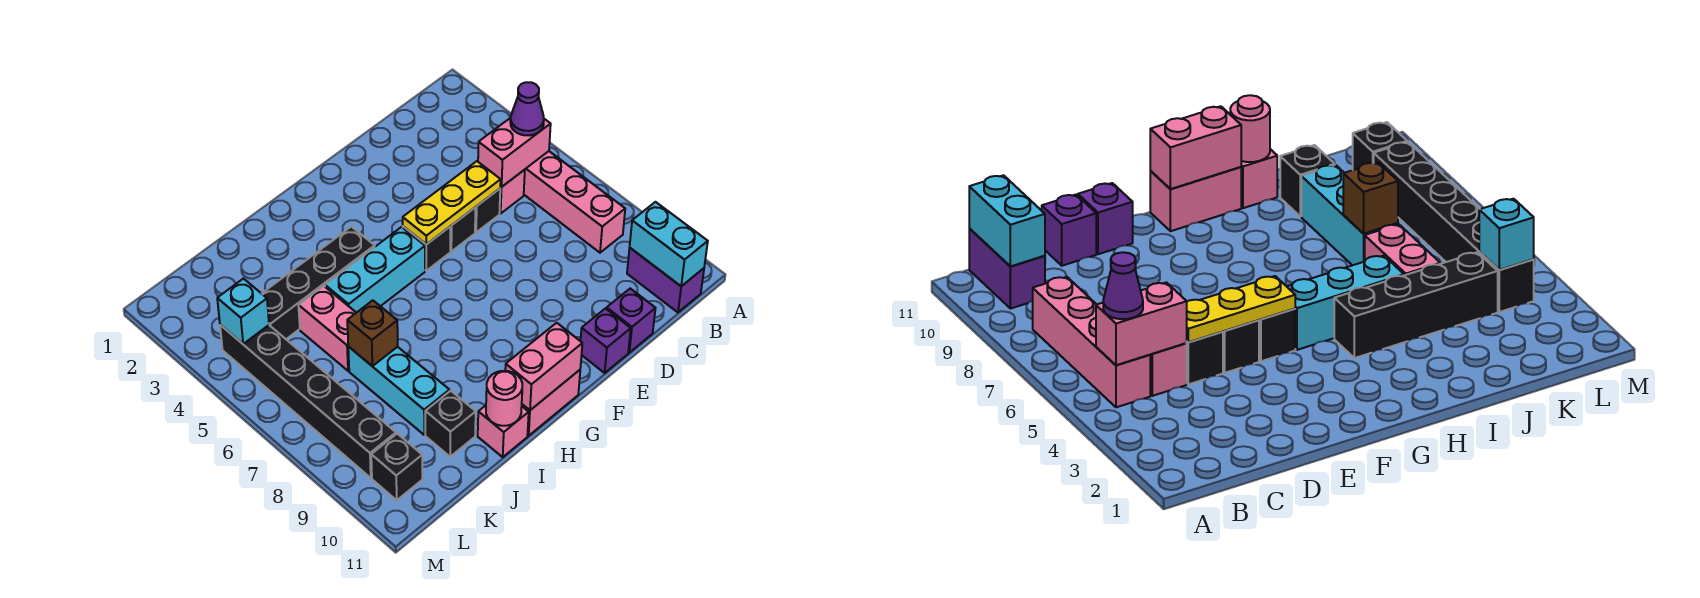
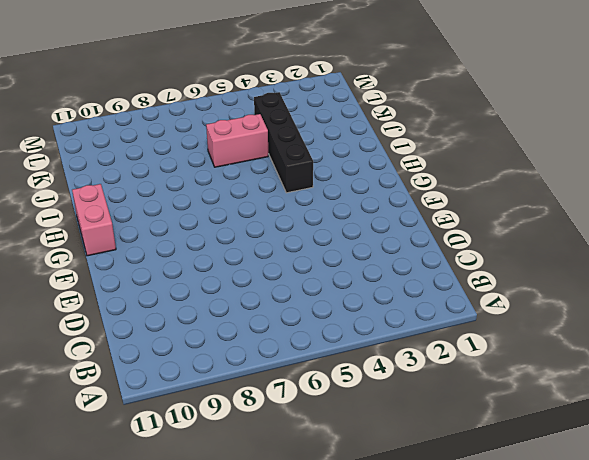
none -> pink brick B5:B8 level 1
none -> purple brick B10:B11 level 1
none -> pink brick C5 level 1

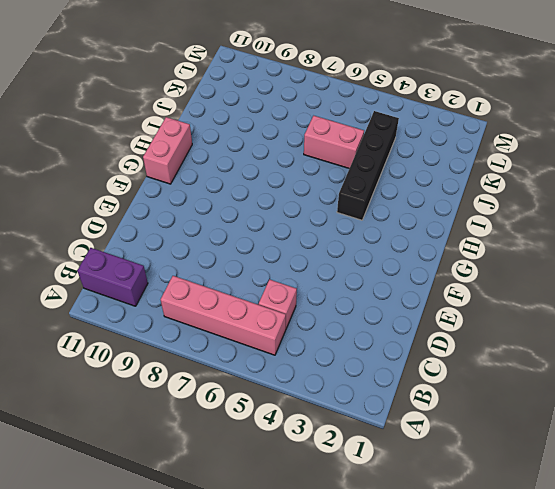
none -> black brick D5 level 1
none -> purple brick D11 level 1
none -> black brick E5 level 1

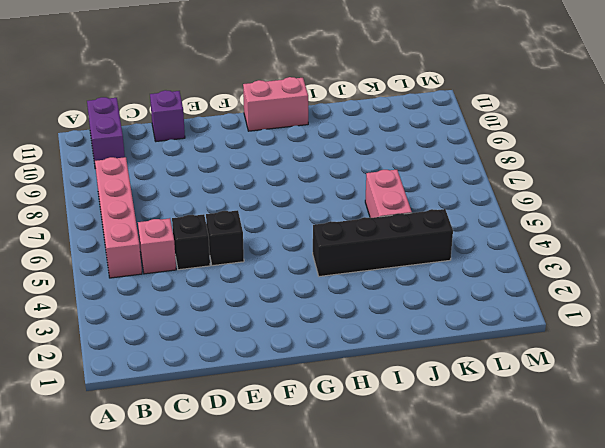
none -> purple brick E11 level 1
none -> black brick F5 level 1
none -> cyan brick G5:I5 level 1

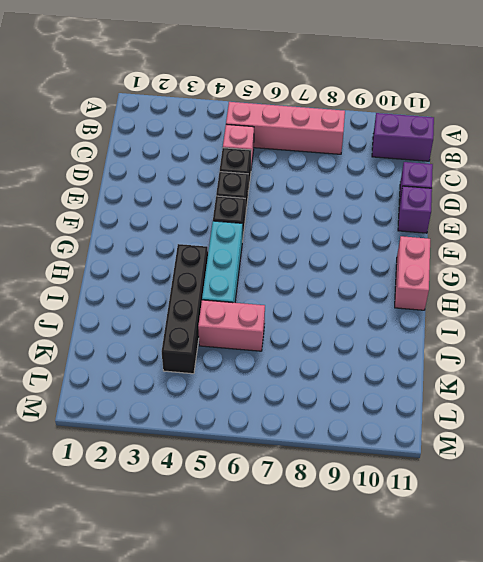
none -> pink brick I11 level 1
none -> cyan brick J7:J9 level 1
none -> black brick J10 level 1

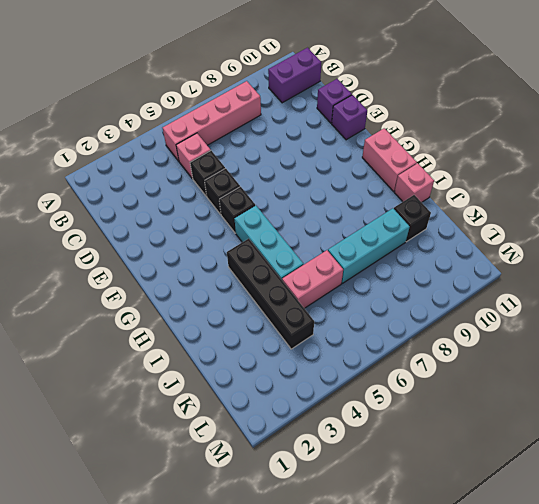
none -> black brick L4:L9 level 1
none -> black brick L10 level 1
none -> pink brick B5:C5 level 2

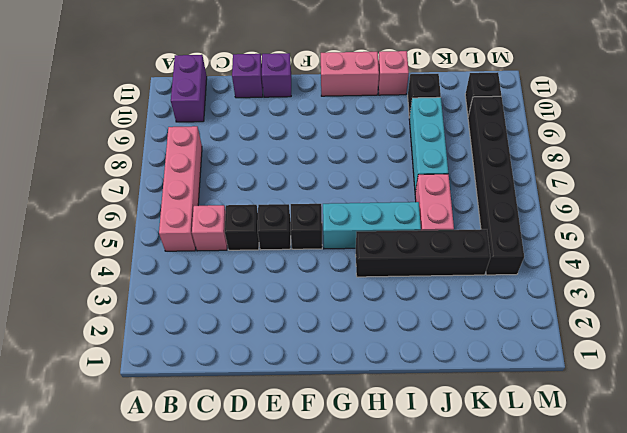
none -> pink brick B5:C5 level 2
none -> cyan brick B10:B11 level 2
none -> yellow plate D5:F5 level 2

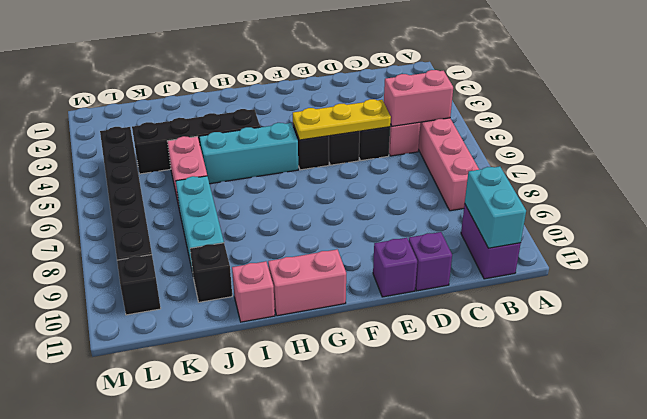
none -> pink brick G11:H11 level 2
none -> pink round brick I11 level 2
none -> brown brick J7 level 2

